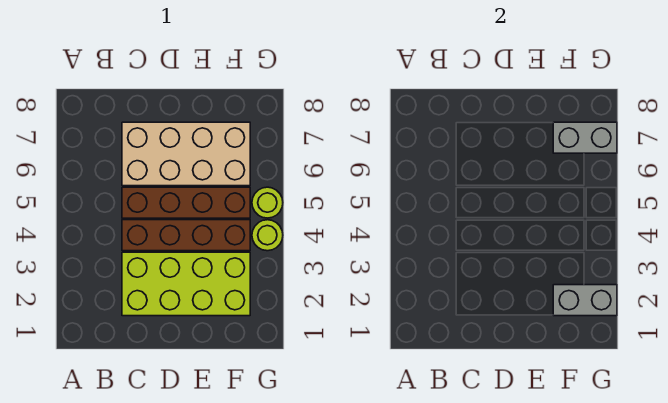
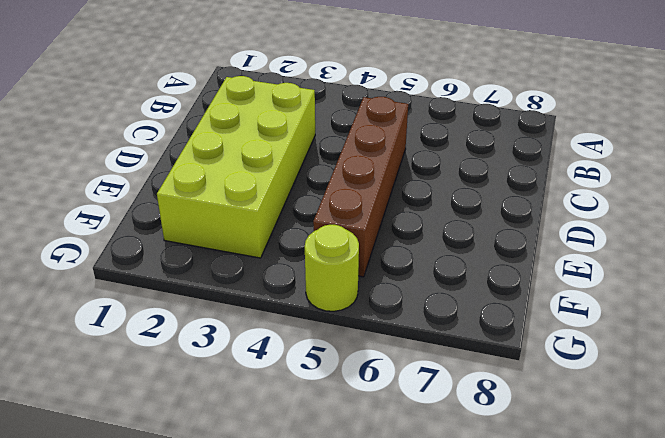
none -> brown brick C4:F4 level 1
none -> tan brick C6:F7 level 1

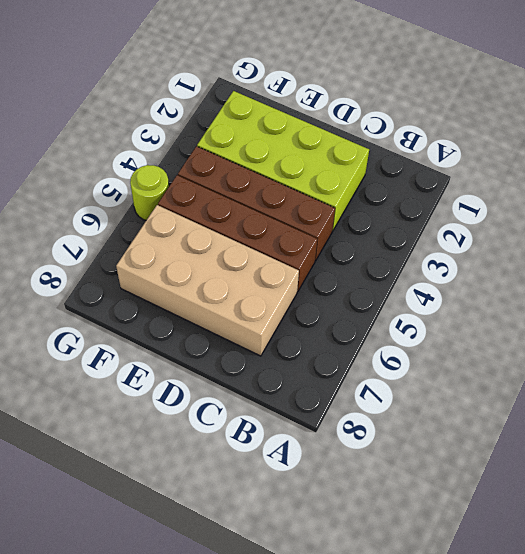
none -> lime round brick G4 level 1
none -> grey brick F2:G2 level 2

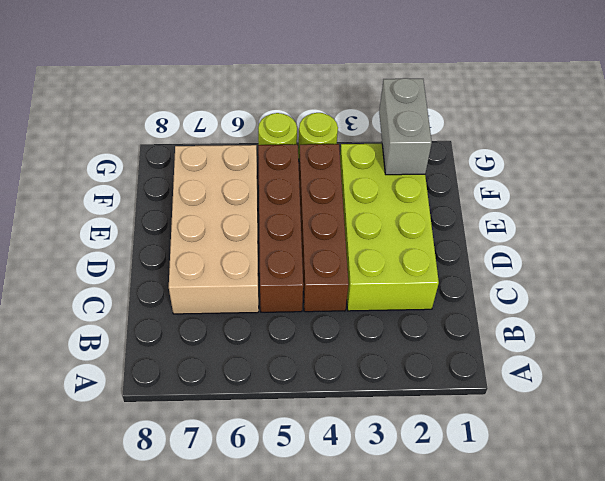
none -> grey brick F7:G7 level 2

